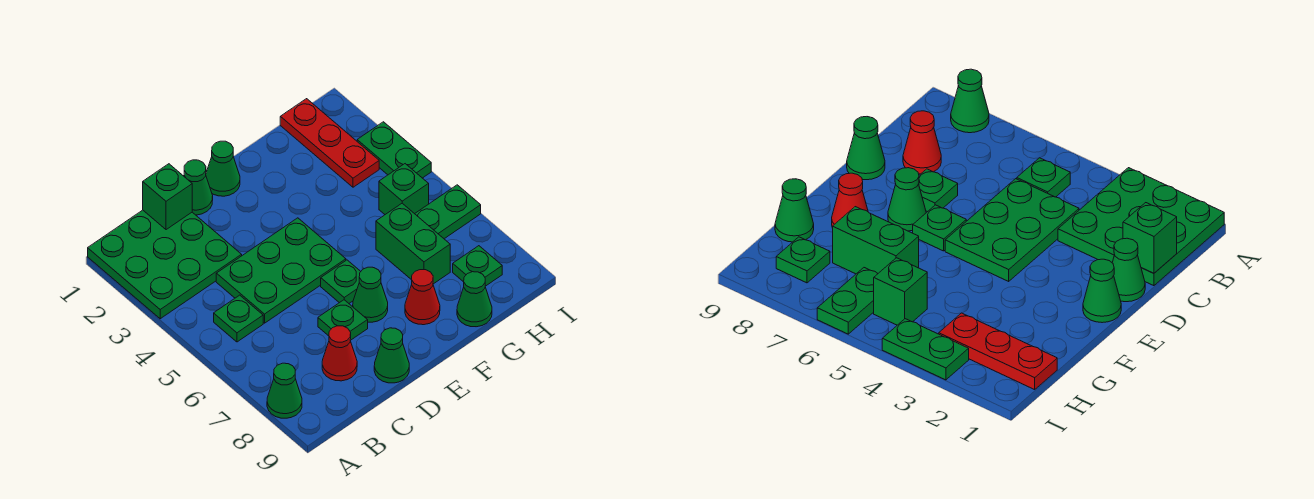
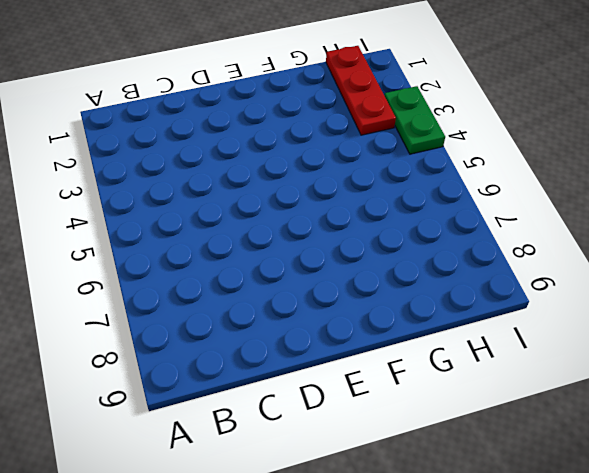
none -> green plate A1:C3 level 1
none -> green cone A8 level 1
none -> green plate B5 level 1

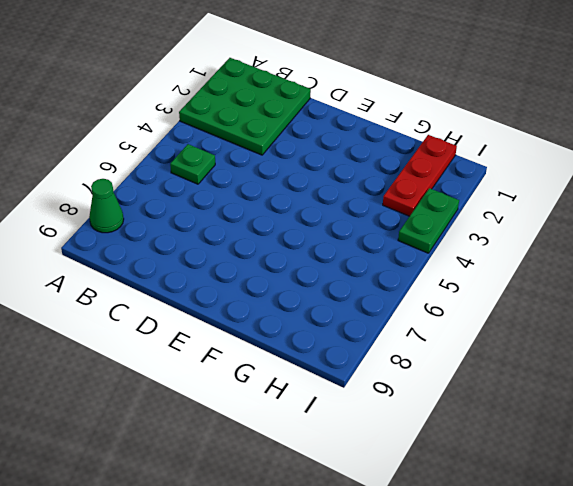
none -> green plate C4:E5 level 1
none -> red cone C8 level 1
none -> green cone D1 level 1

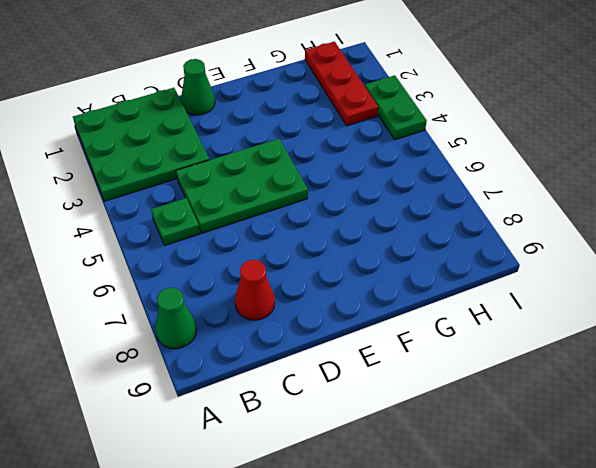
none -> green plate D7 level 1
none -> green cone D9 level 1
none -> green cone E1 level 1

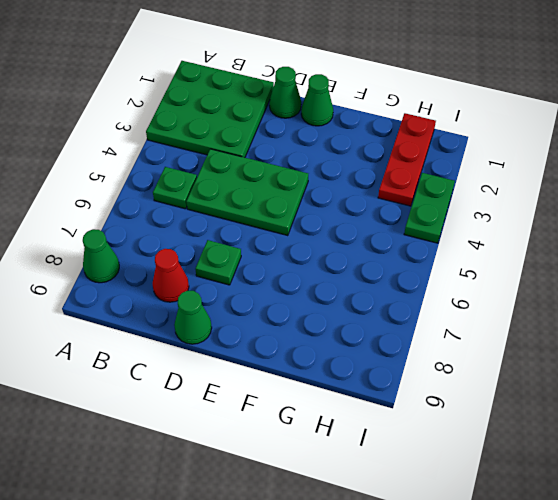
none -> green plate E6 level 1
none -> green cone E7 level 1
none -> red cone F8 level 1

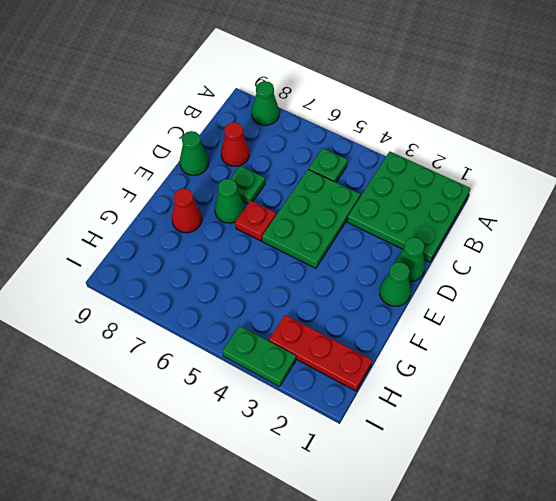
red plate E6 level 1 -> green plate E6 level 1
none -> green brick G6:G7 level 1
none -> green cone G9 level 1
none -> green brick H5 level 1

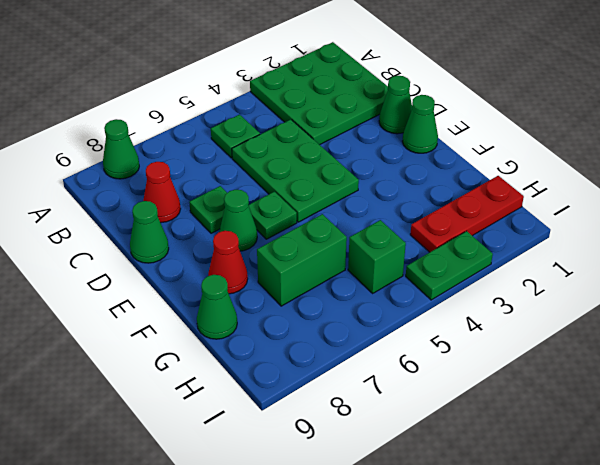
none -> green plate H6:I6 level 1
none -> green plate H8 level 1
none -> green brick C1 level 2

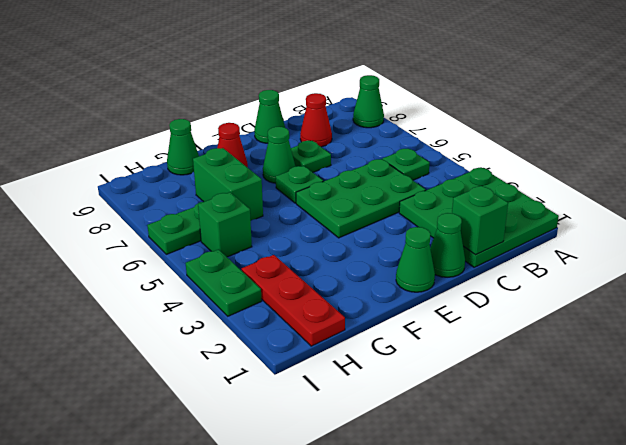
none -> green plate H8 level 1

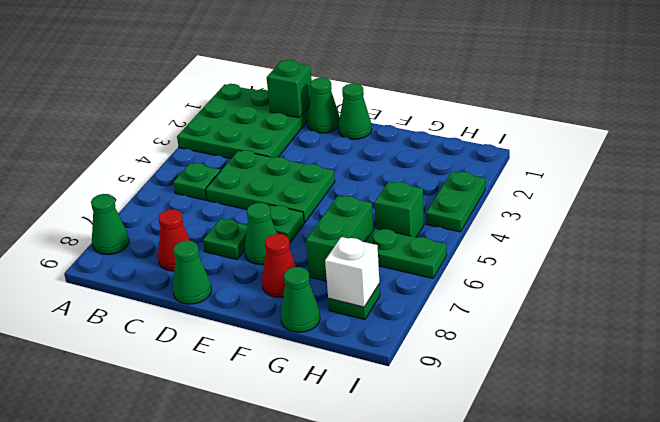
white brick H8 level 2 -> none
none -> red plate H1:H3 level 1

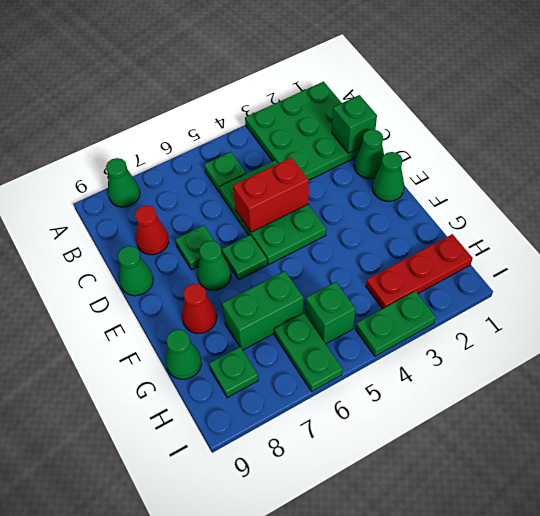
red brick D4:D5 level 2 -> none

